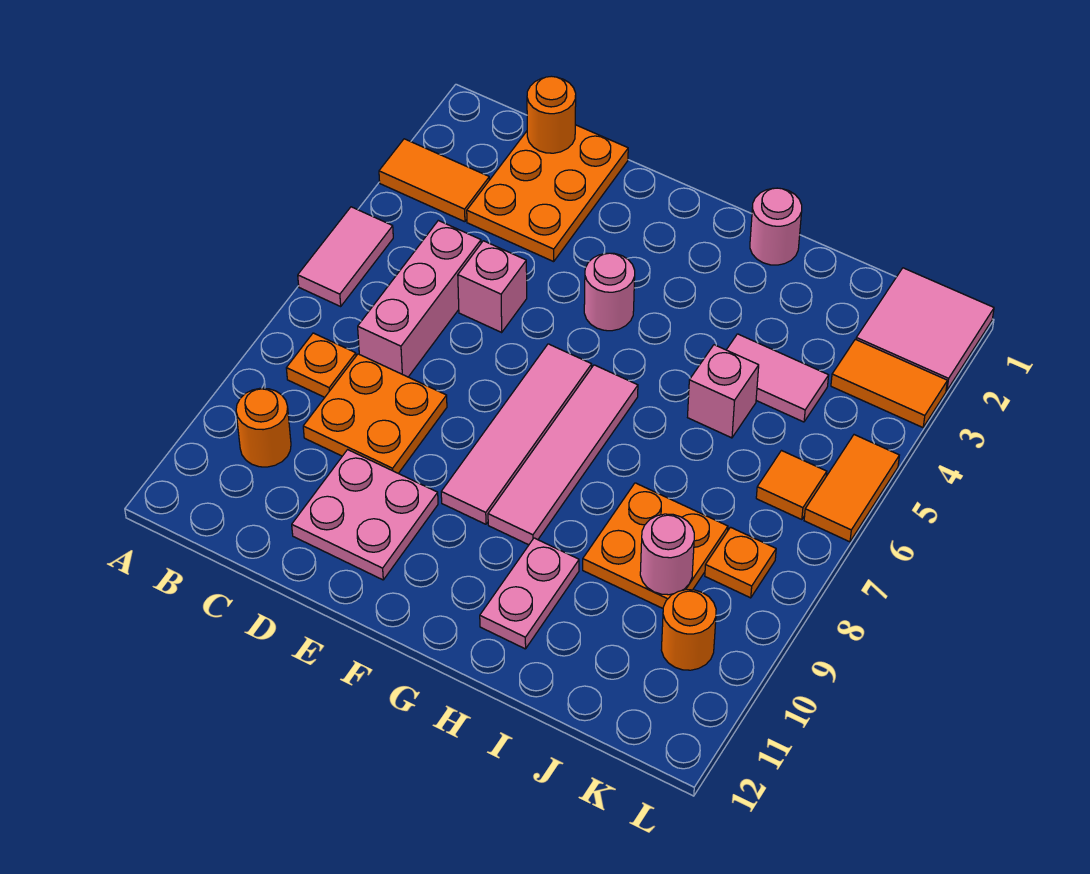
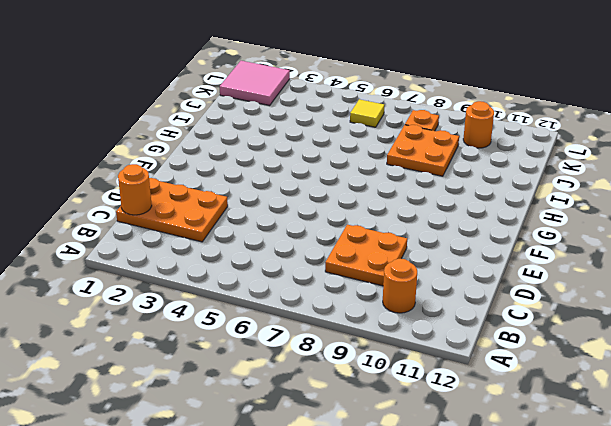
yellow tile K6 level 1 -> orange tile K6 level 1
none -> orange tile A3:B3 level 1
none -> pink tile A5:A6 level 1
none -> orange plate B8 level 1

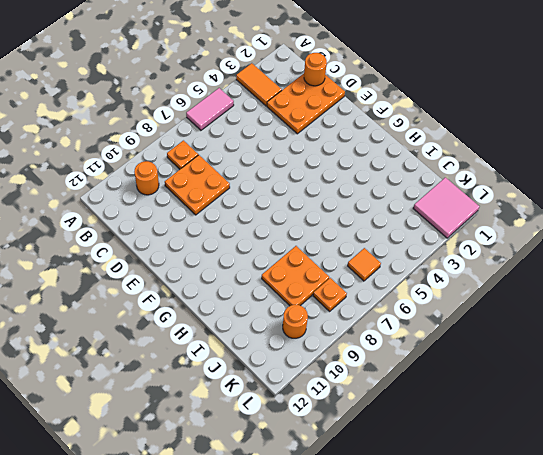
none -> pink brick C5:C7 level 1
none -> pink brick D5 level 1
none -> pink plate D10:E11 level 1

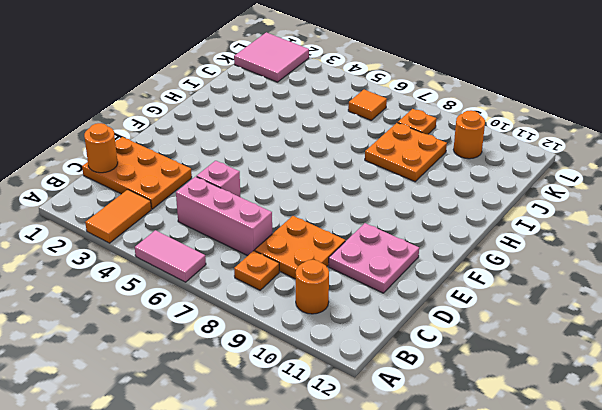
none -> pink round brick F4 level 1
none -> pink tile F6:F9 level 1
none -> pink tile G6:G9 level 1

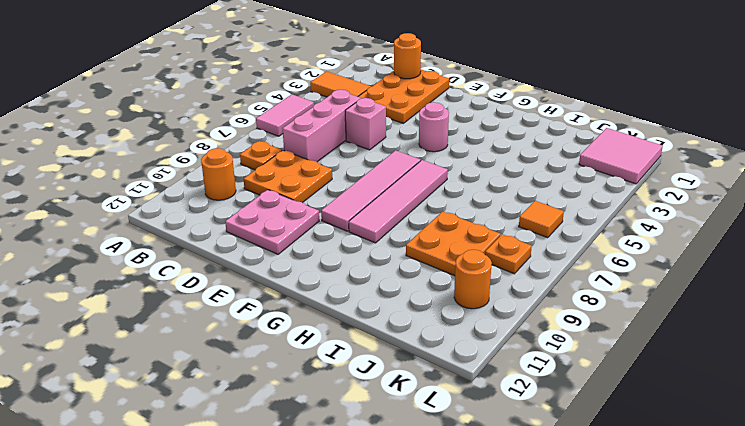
none -> pink round brick H1 level 1
none -> pink plate H10:H11 level 1
none -> pink tile I4:J4 level 1

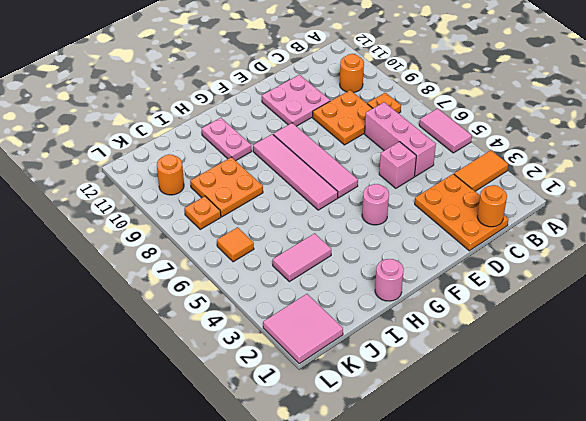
none -> pink brick I5 level 1
none -> orange tile K3:L3 level 1
none -> orange tile L5:L6 level 1

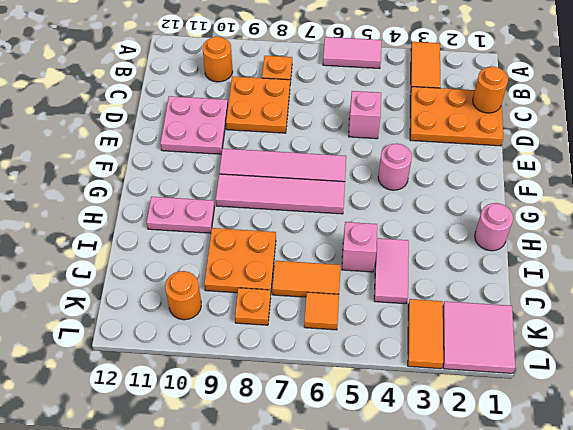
orange tile J6:J7 level 1 -> orange tile L5:L6 level 1
none -> pink brick C5:C7 level 1
none -> pink round brick J9 level 2

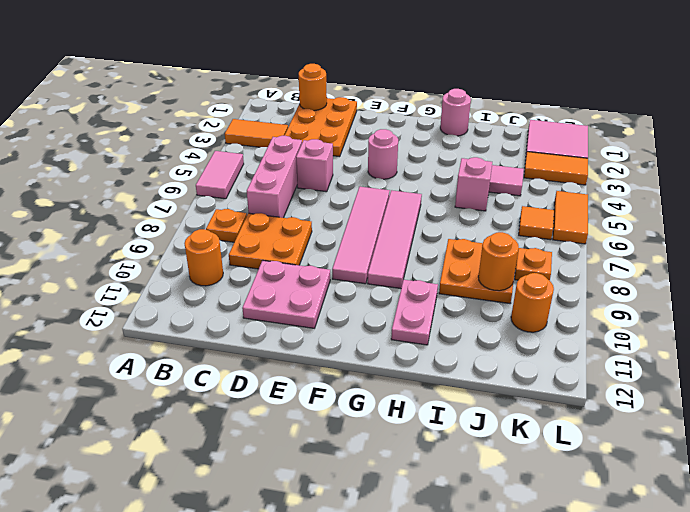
orange round brick J9 level 2 -> pink round brick J9 level 2

